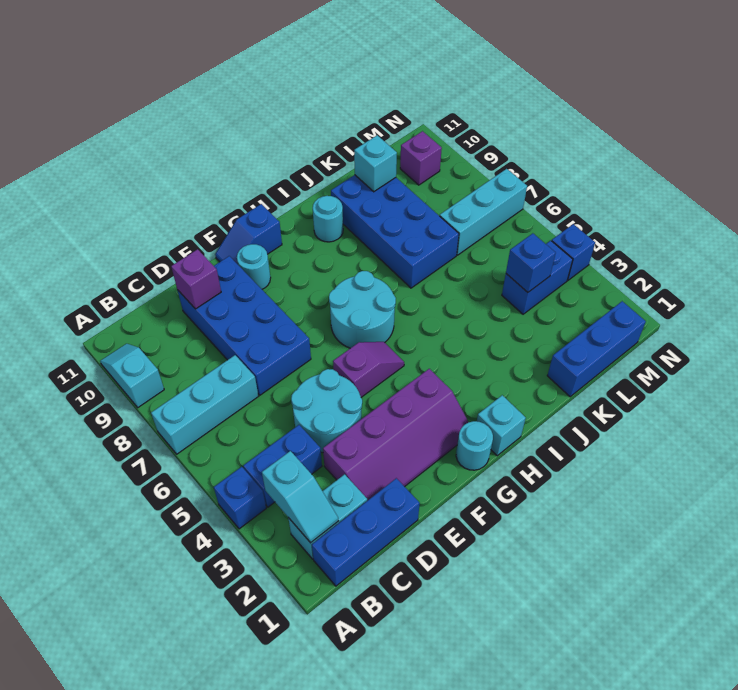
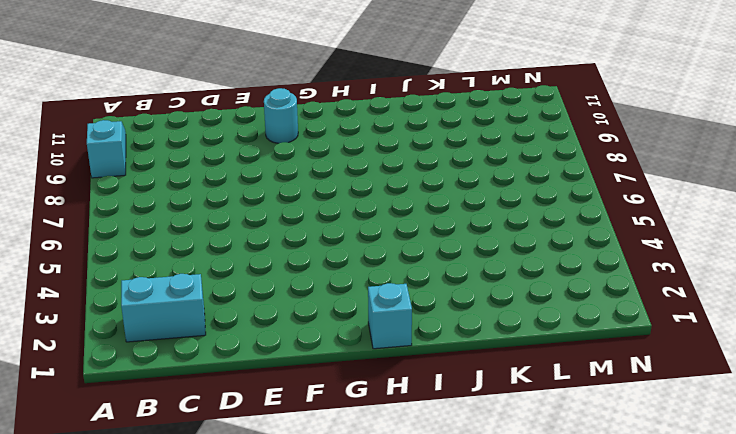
none -> blue brick A4 level 1
none -> cyan brick A7:C7 level 1
none -> blue brick B1:D1 level 1

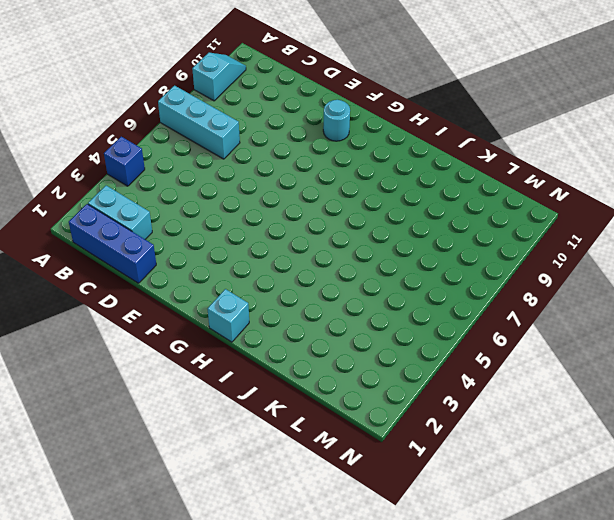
none -> blue brick B4:C4 level 1
none -> purple slope D2:G3 level 1 top 3
none -> cyan round brick D4:E5 level 1

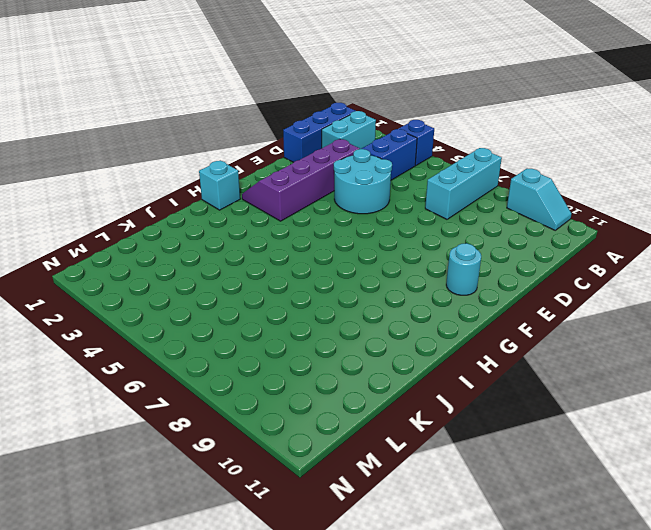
none -> blue brick D7:E10 level 1
none -> purple slope F5:G5 level 1 top F
none -> blue slope F11:G11 level 1 top G

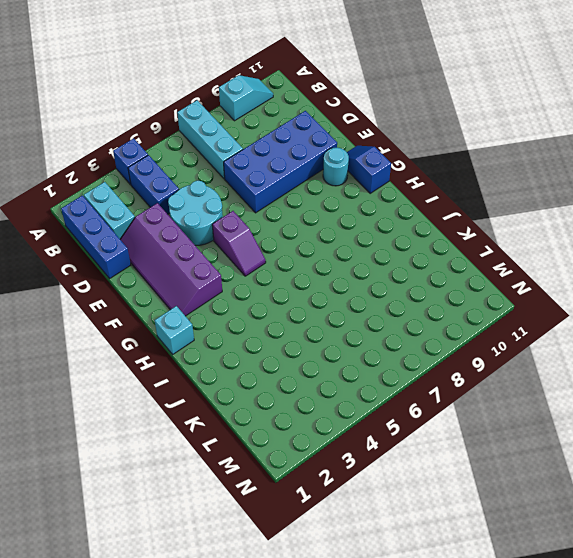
none -> cyan round brick G1 level 1
none -> cyan round brick G6:H7 level 1
none -> cyan round brick I10 level 1

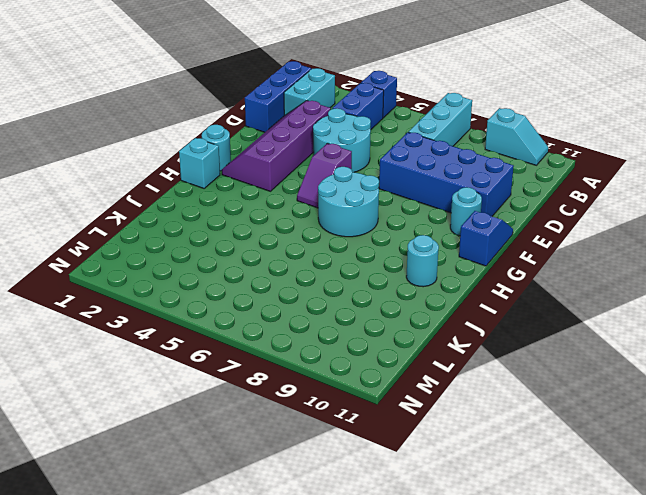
none -> blue brick J7:K10 level 1
none -> blue brick K1:M1 level 1
none -> blue brick L4:M4 level 1

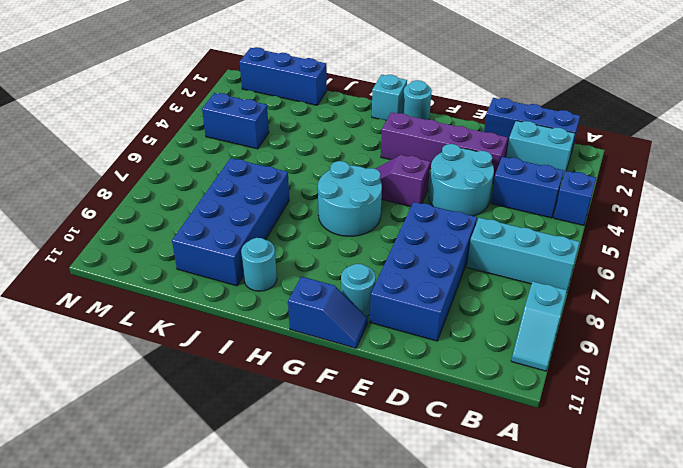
none -> cyan brick L7:N7 level 1
none -> purple brick M10 level 1
none -> blue brick N4 level 1

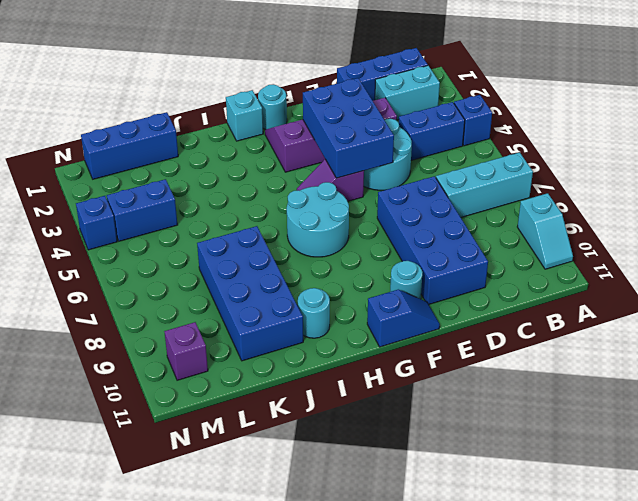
blue brick E3:F5 level 2 -> none
none -> cyan brick L7:N7 level 1
none -> cyan slope B2:B3 level 2 top 3
none -> purple brick D10 level 2

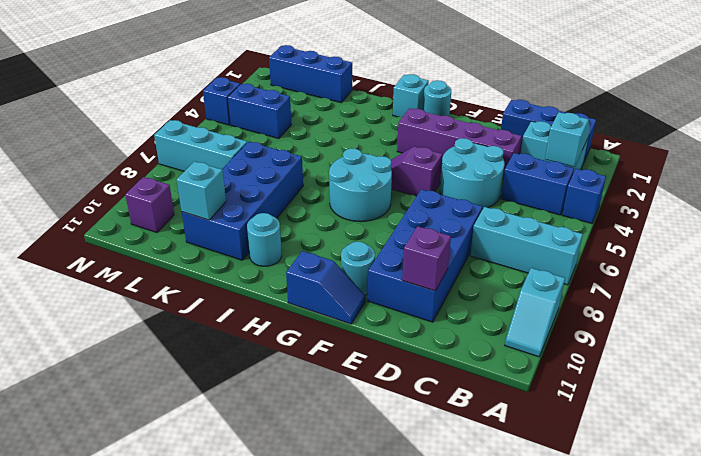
none -> blue brick L4 level 2

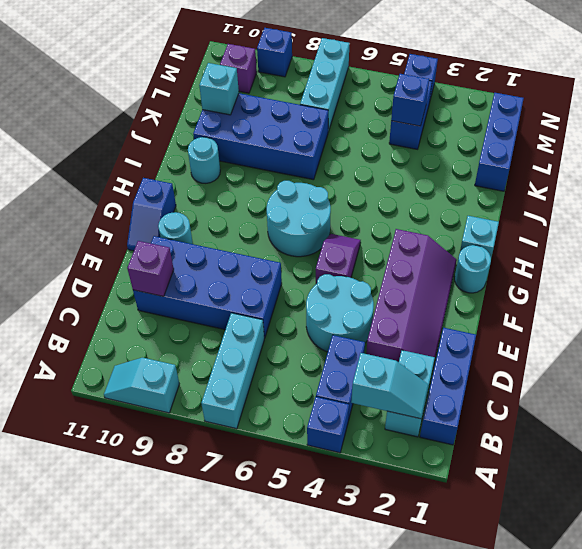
blue brick N9 level 1 -> none

